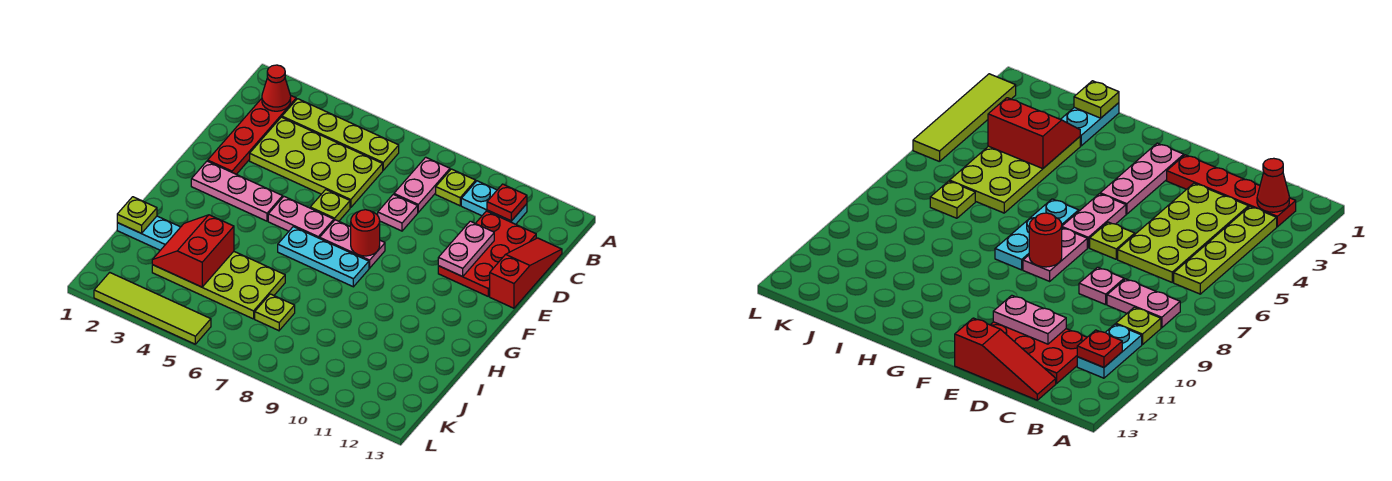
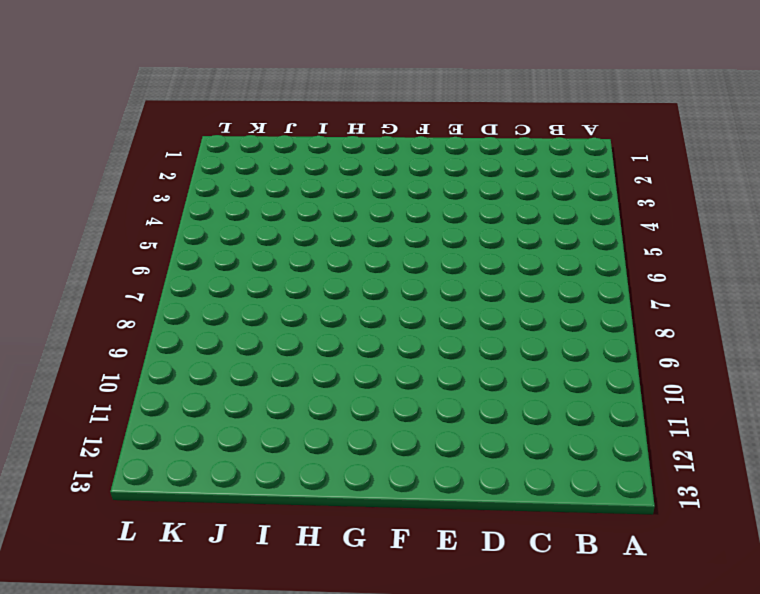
none -> red plate B2:E2 level 1
none -> lime plate B3:B6 level 1
none -> pink plate B8:C8 level 1

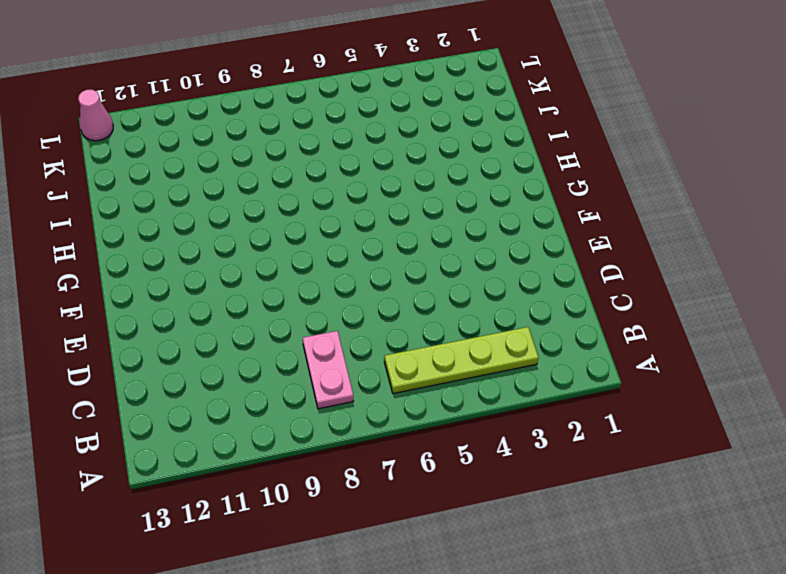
pink cone L13 level 1 -> none
none -> red plate B2:E2 level 1
none -> lime plate B9 level 1
none -> cyan plate B10:B11 level 1

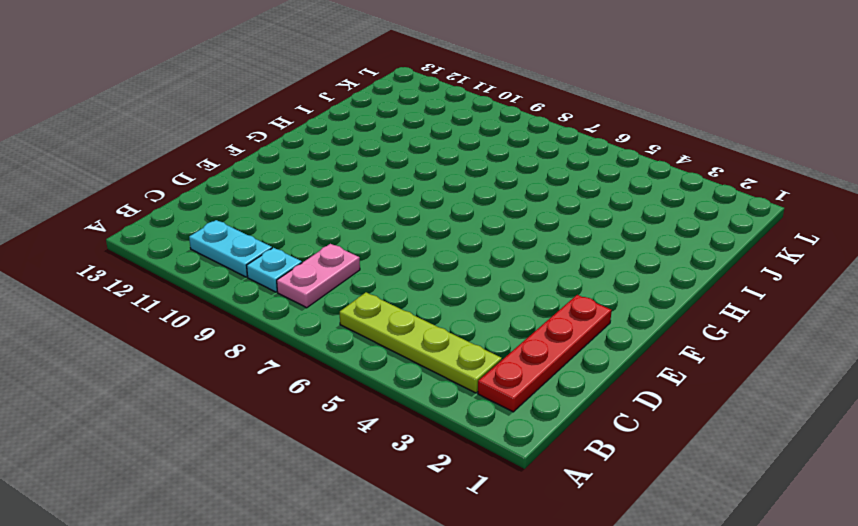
cyan plate B9 level 1 -> lime plate B9 level 1
none -> lime plate C3:D6 level 1
none -> red plate C11:E12 level 1
none -> red slope C13:E13 level 1 top E

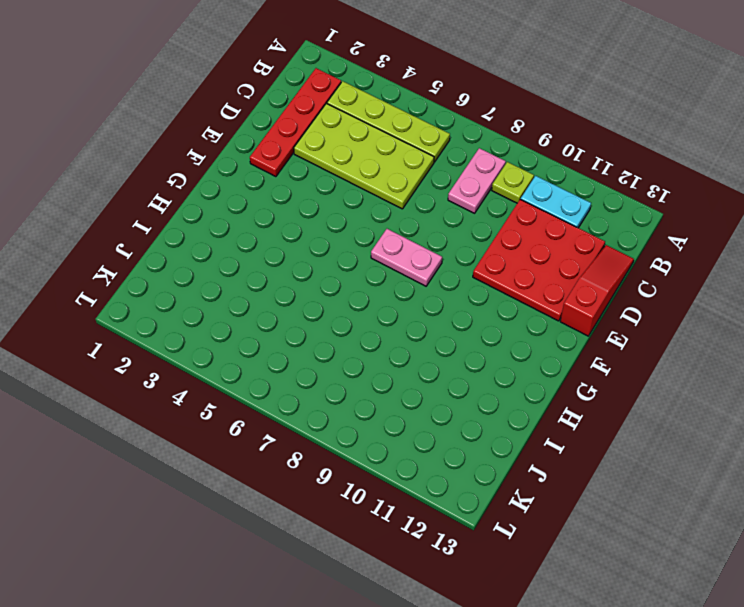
red plate C10:E12 level 1 -> red plate C11:E12 level 1
none -> pink plate D8 level 1
none -> lime plate E6 level 1
none -> pink plate F2:F4 level 1

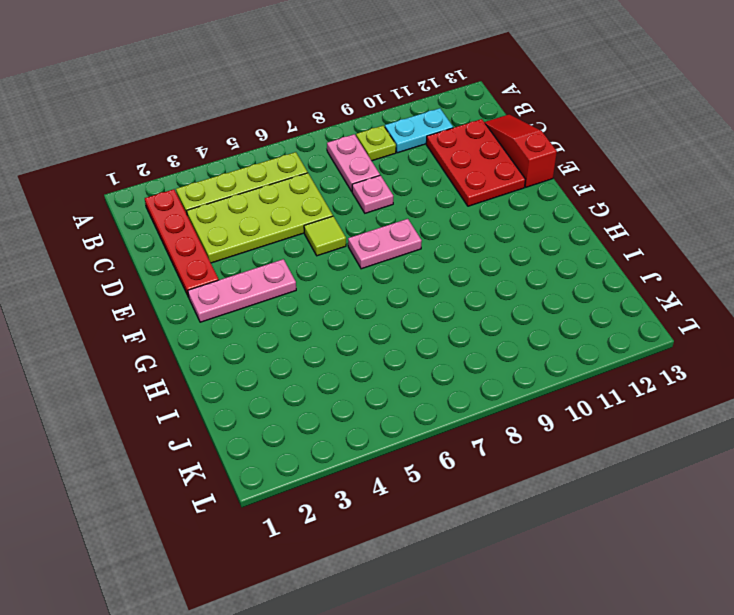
lime tile E6 level 1 -> lime plate E6 level 1
none -> pink plate F5:F6 level 1
none -> cyan plate G6:G8 level 1
none -> cyan plate I1:I2 level 1

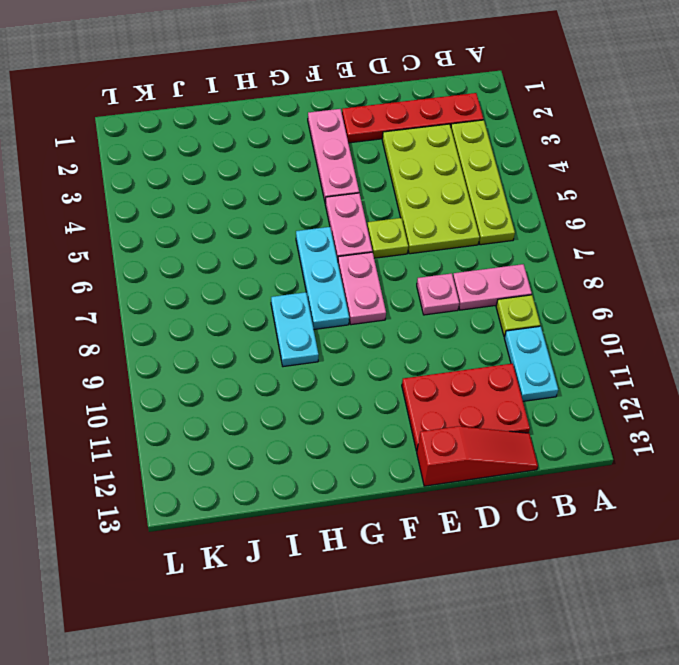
cyan plate H8:H9 level 1 -> cyan plate I1:I2 level 1
none -> lime plate I3:J6 level 1
none -> lime plate J7 level 1
none -> lime tile L2:L5 level 1

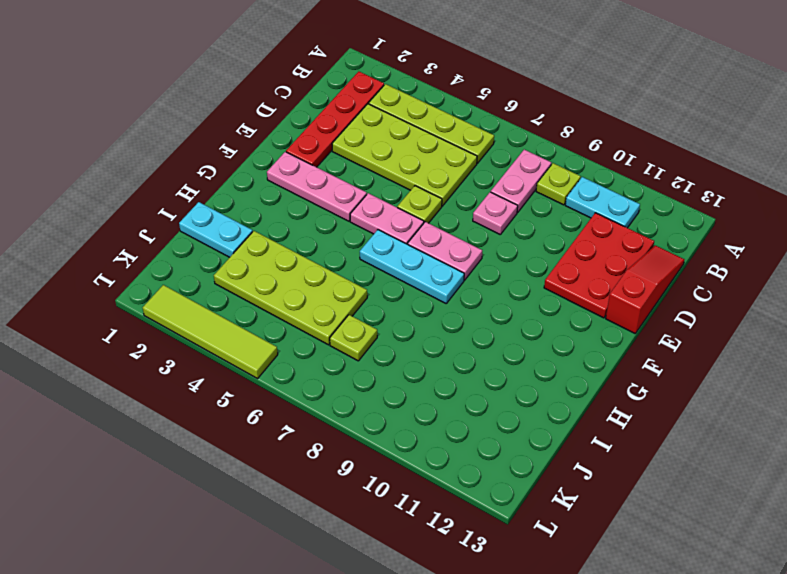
none -> red cone B2 level 2
none -> red plate B11 level 2
none -> pink plate D11:E11 level 2

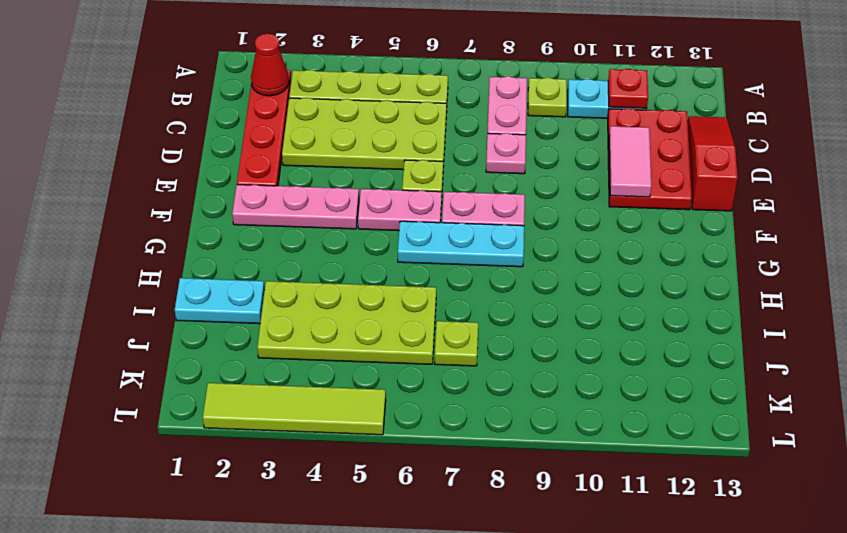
pink tile D11:E11 level 2 -> pink plate D11:E11 level 2
none -> red round brick F8 level 2
none -> lime plate I1 level 2
none -> red slope I3:J4 level 2 top 4

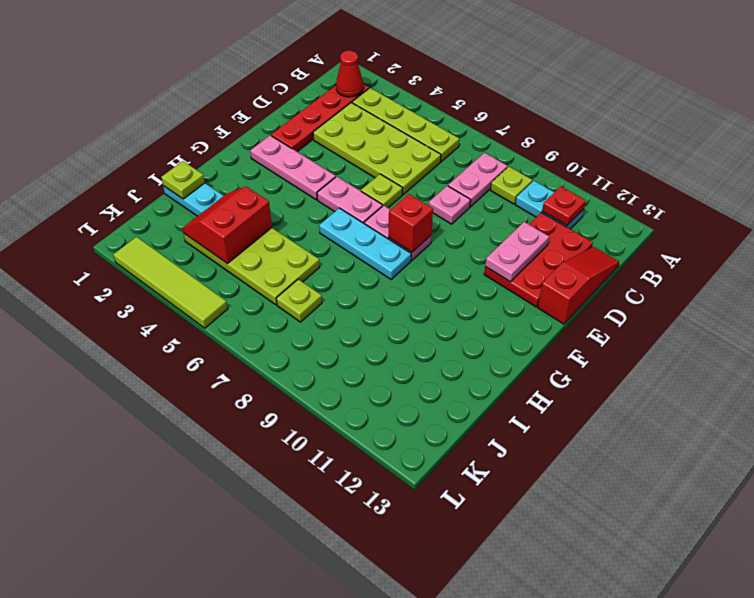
red brick F8 level 2 -> red round brick F8 level 2

